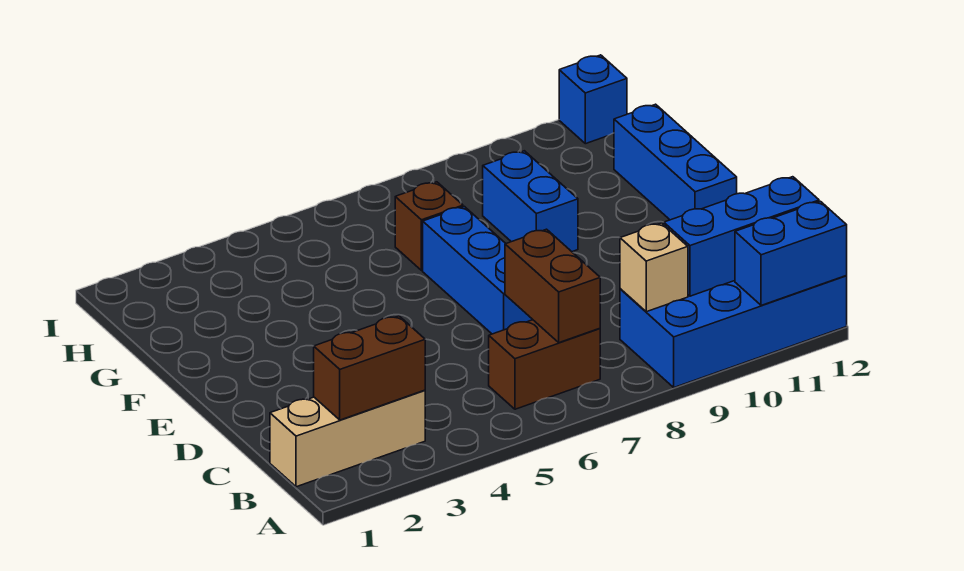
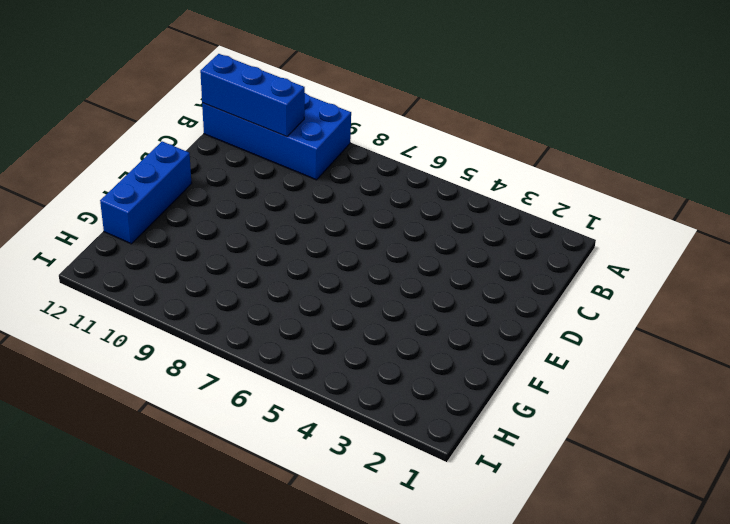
none -> tan brick B1:B3 level 1
none -> brown brick B6:B7 level 1
none -> blue brick D7:F7 level 1

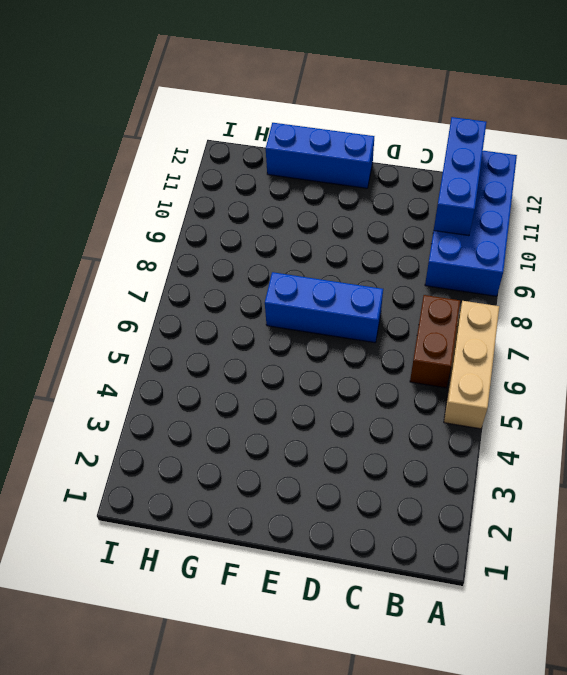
tan brick A5:A7 level 1 -> tan brick B1:B3 level 1
none -> blue brick F9:G9 level 1
none -> brown brick G7 level 1
none -> blue brick I12 level 1

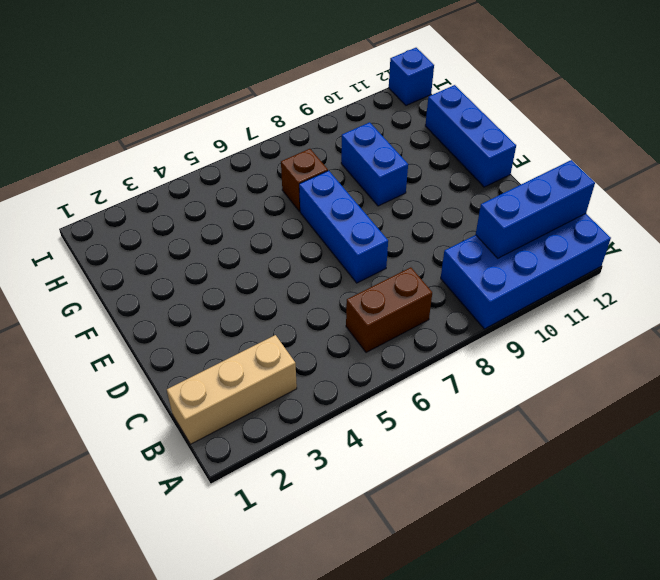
none -> blue brick A11:A12 level 2
none -> brown brick B2:B3 level 2
none -> brown brick B7:C7 level 2

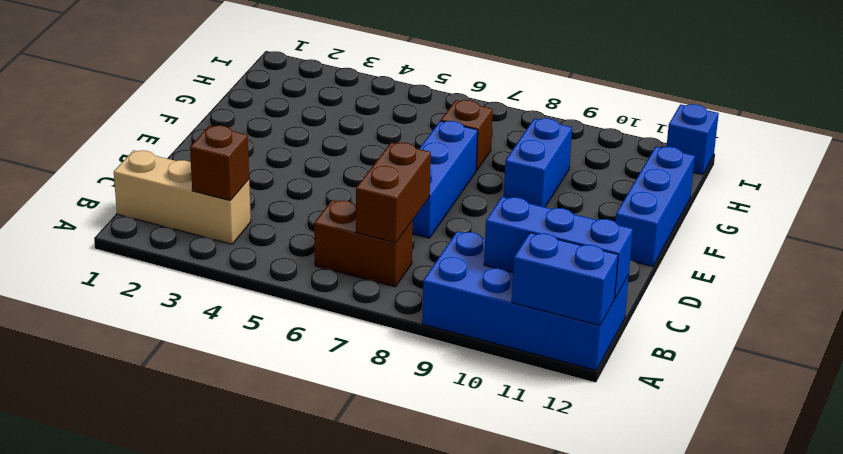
brown brick B3 level 2 -> brown brick B2:B3 level 2
none -> tan brick B9 level 2

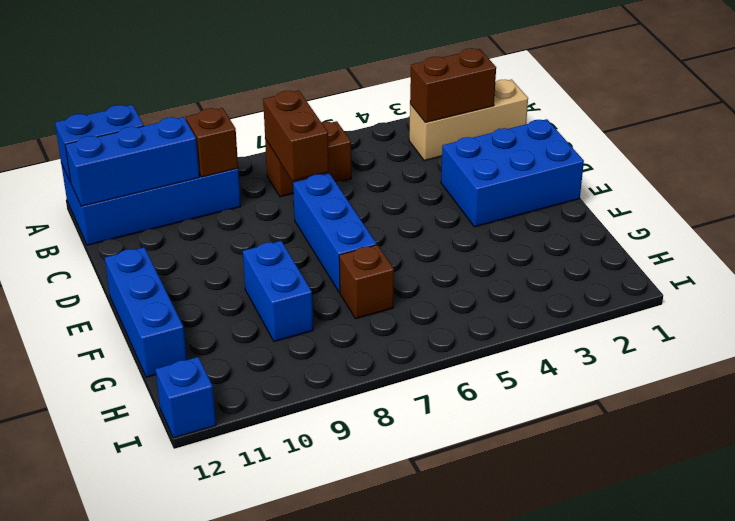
brown brick B9 level 2 -> tan brick B9 level 2
blue brick D1:E3 level 1 -> none

